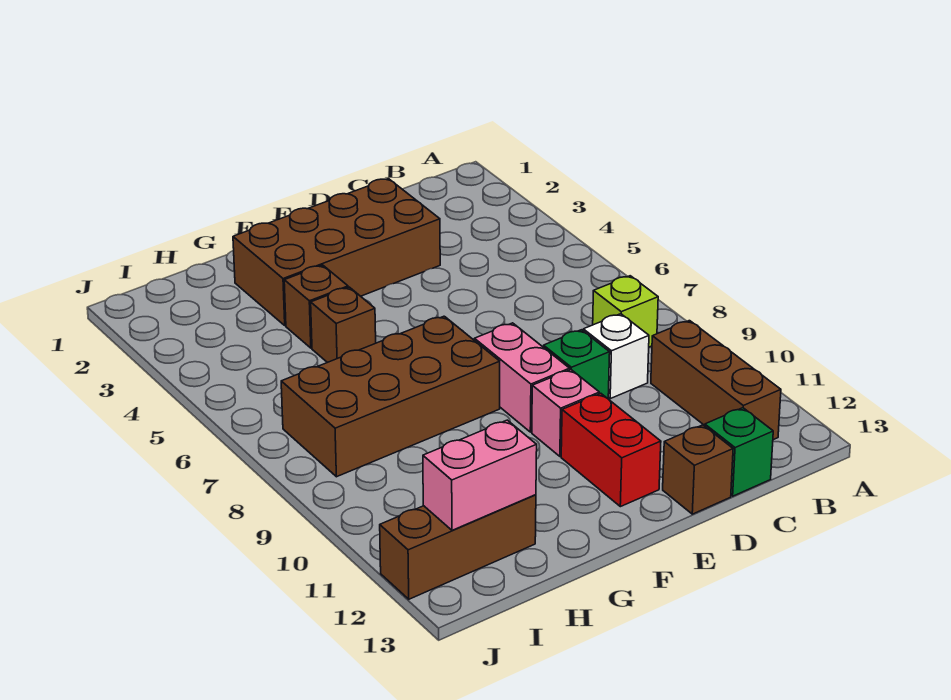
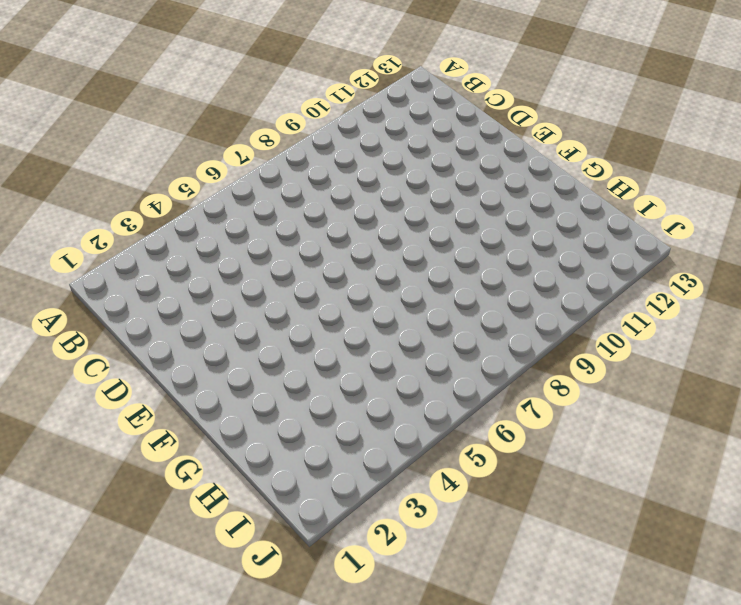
none -> lime brick B8 level 1
none -> brown brick B10:B12 level 1
none -> white brick C9 level 1

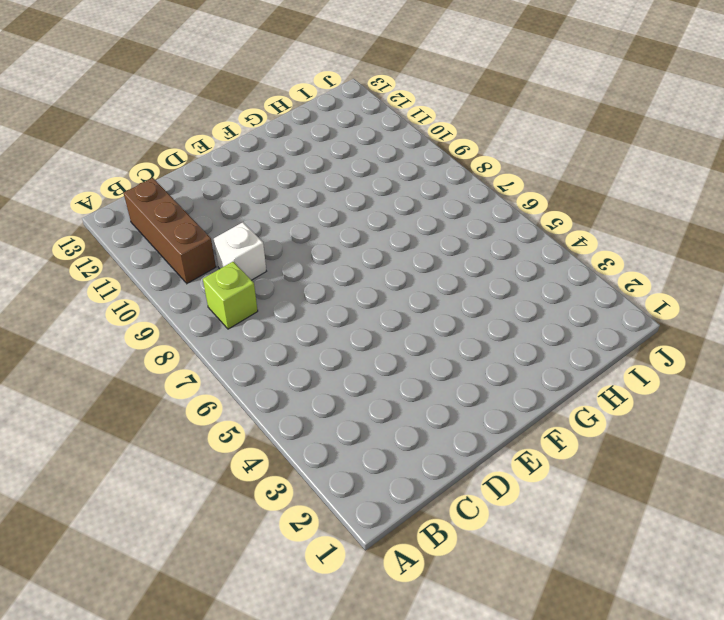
none -> green brick C13 level 1
none -> brown brick D2:G3 level 1
none -> green brick D9 level 1

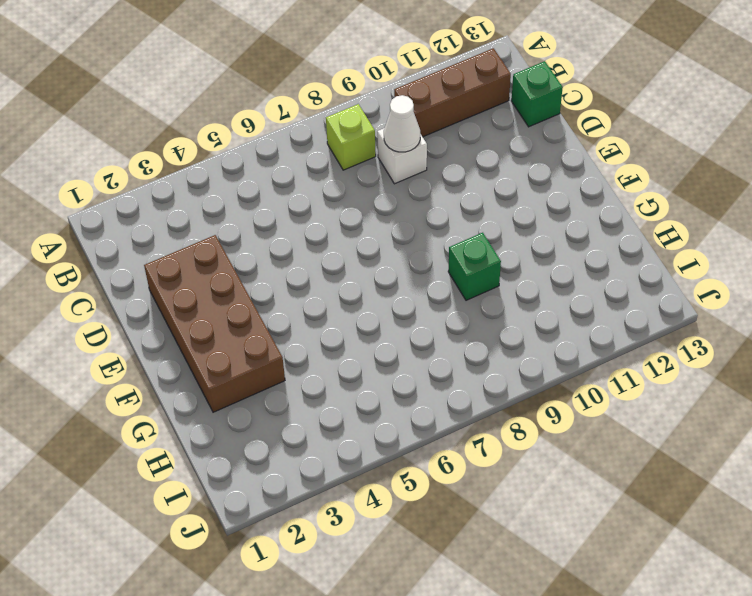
white cone C9 level 2 -> none
green brick G9 level 1 -> green brick D9 level 1
none -> brown brick D13 level 1
none -> pink brick E8:E9 level 1
none -> pink brick E10 level 1

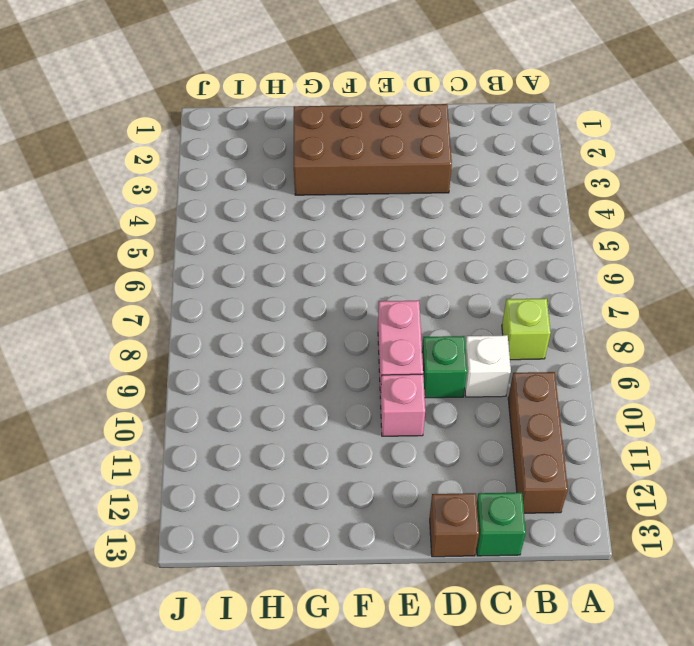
none -> red brick E11:E12 level 1
none -> brown brick F7:I8 level 1
none -> brown brick G4 level 1

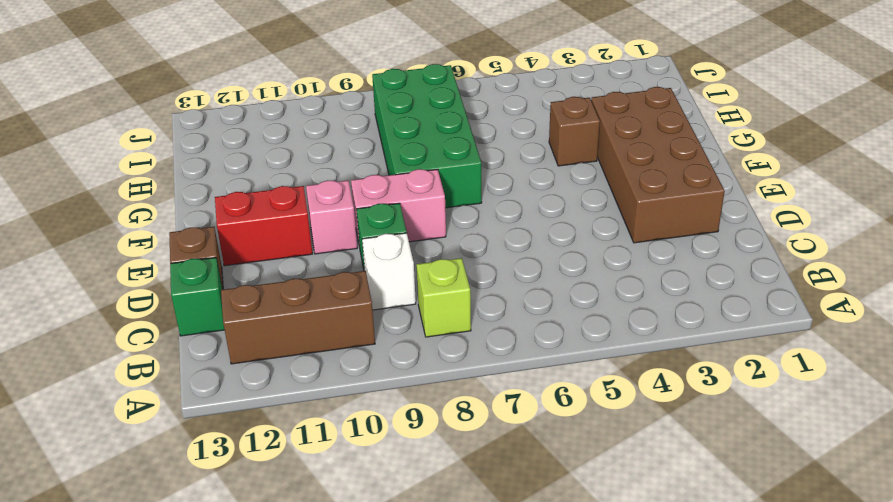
green brick F7:I8 level 1 -> brown brick F7:I8 level 1
none -> brown brick G5 level 1
none -> brown brick H12:J12 level 1
none -> pink brick H12:I12 level 2

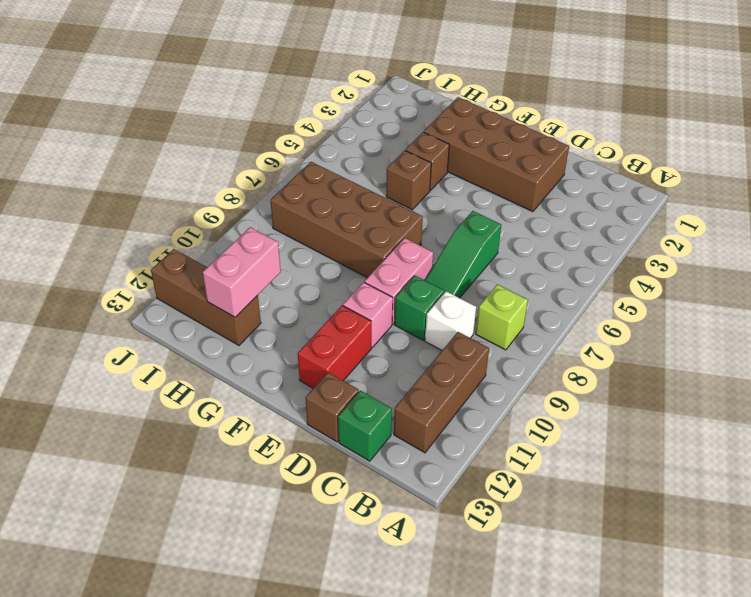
green slope D6:D8 level 1 top 6 -> none
pink brick H11:H12 level 2 -> pink brick H12:I12 level 2

